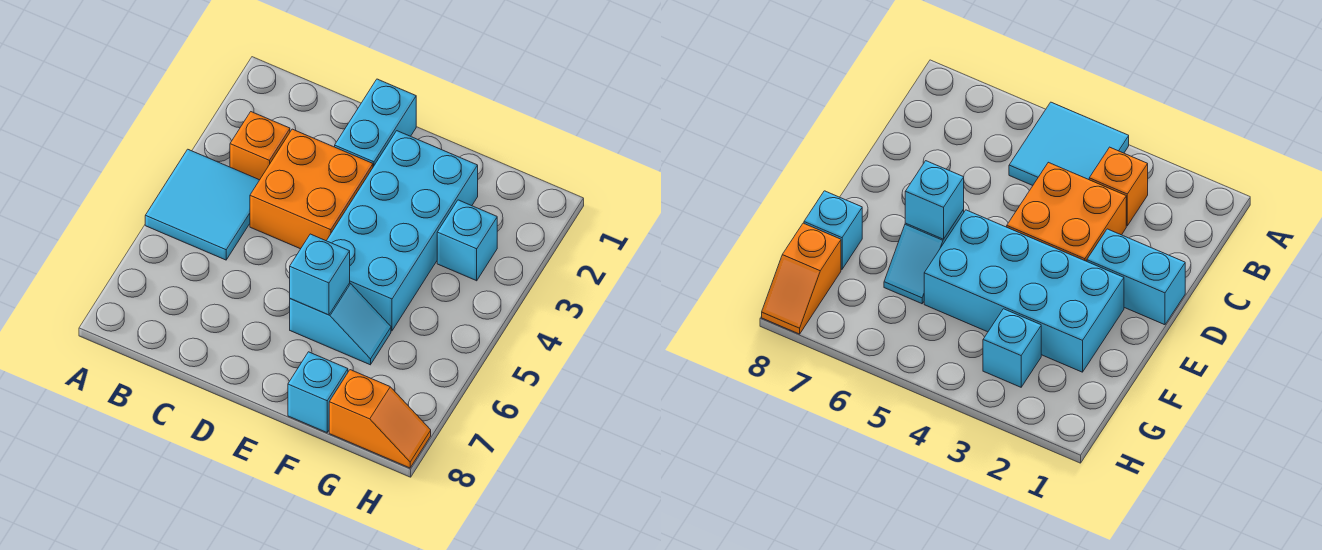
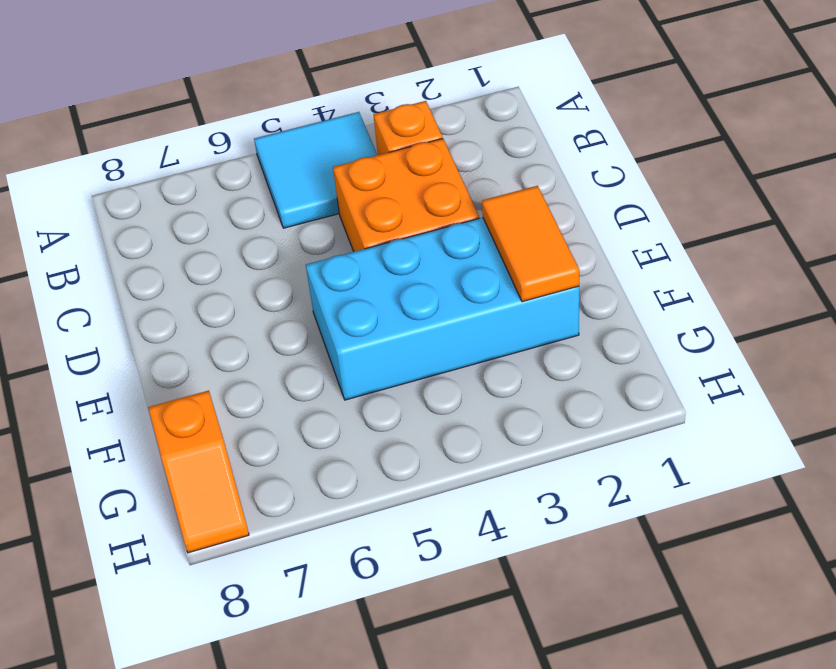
orange tile E2:F2 level 2 -> none
none -> cyan brick D1:D2 level 1
none -> cyan slope E6:F6 level 1 top E

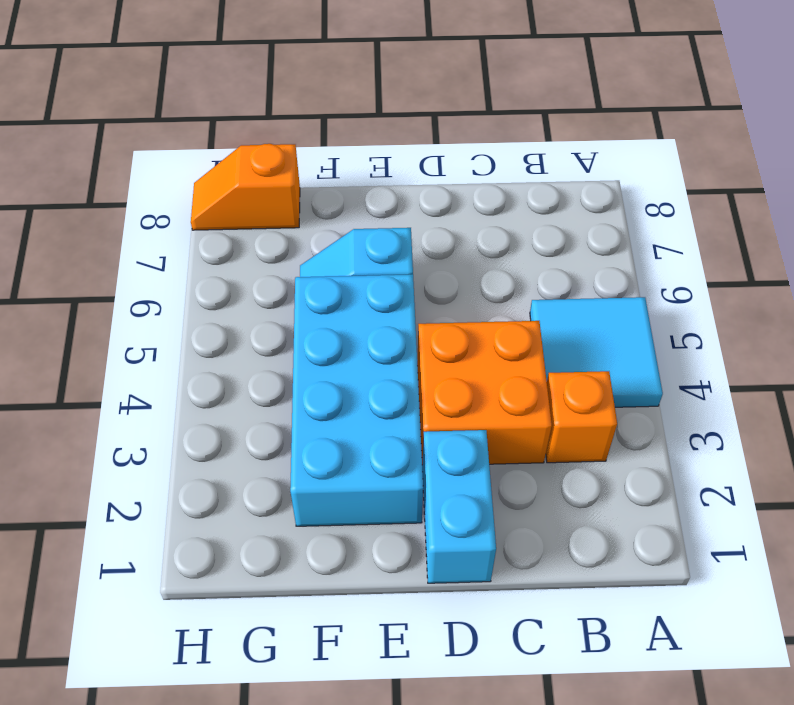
none -> cyan brick F8 level 1
none -> cyan brick G3 level 1

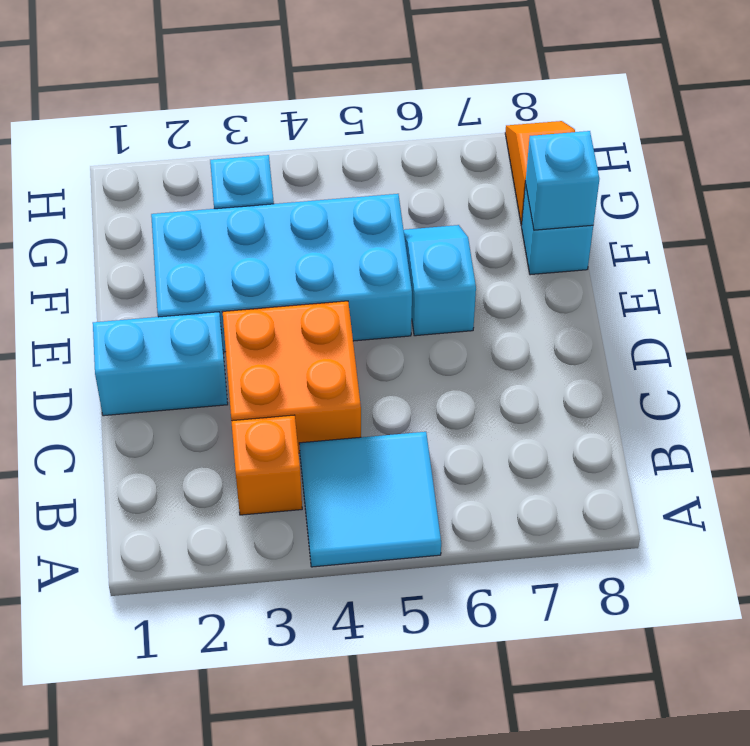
cyan brick F8 level 2 -> cyan brick E6 level 2

